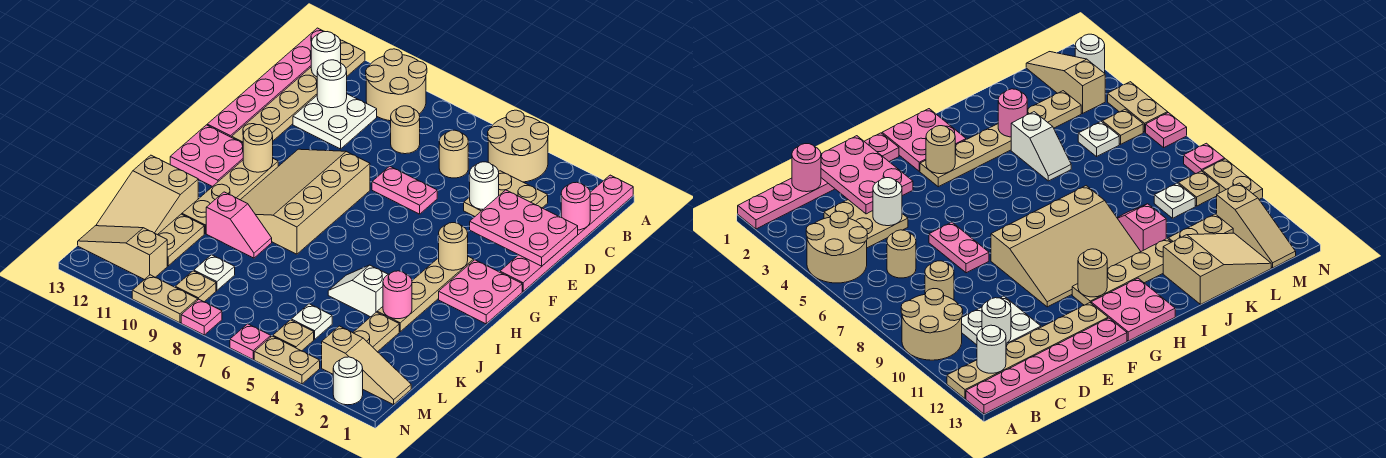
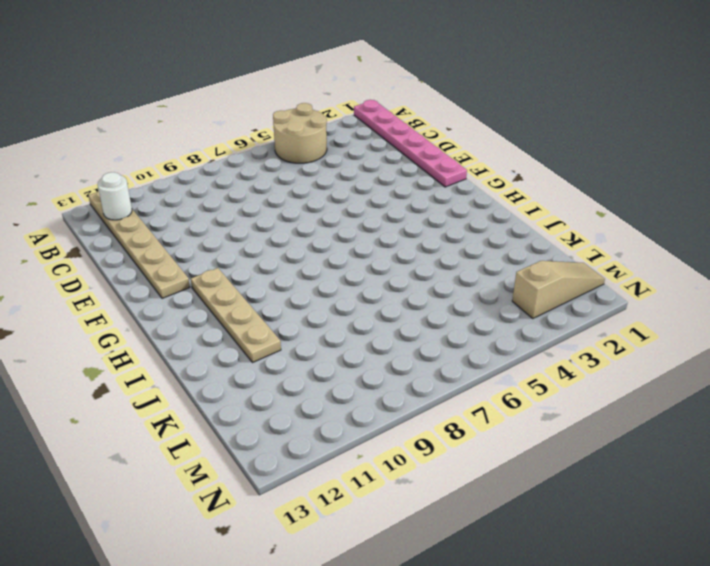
none -> tan round brick A9:B10 level 1
none -> pink plate A13:F13 level 1
none -> tan plate C3:D4 level 1
none -> tan round brick C6 level 1

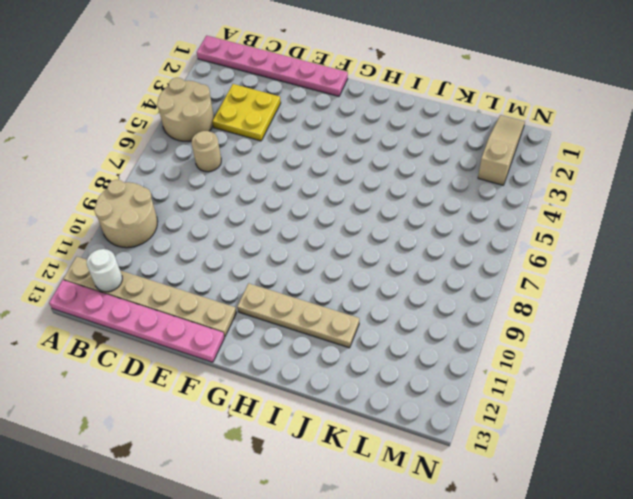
yellow plate C3:D4 level 1 -> tan plate C3:D4 level 1
none -> tan round brick C8 level 1
none -> white plate C10:D11 level 1
none -> pink plate E6:E7 level 1
none -> tan slope F8:I10 level 1 top 8

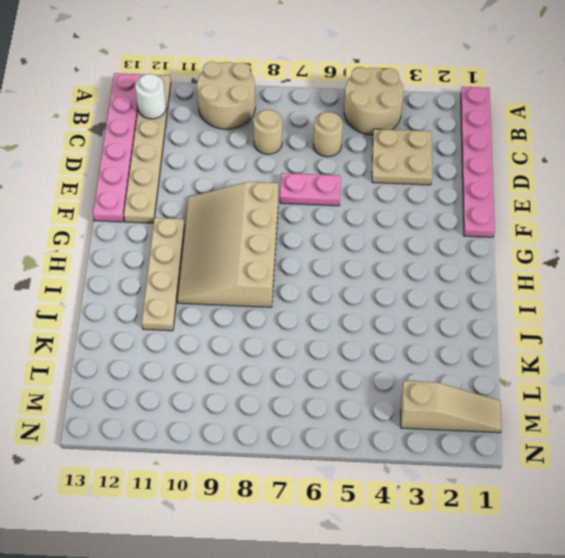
none -> white plate C10:D11 level 1
none -> pink plate G1:H2 level 1
none -> tan plate G3:J3 level 1
none -> pink plate G12:H13 level 1

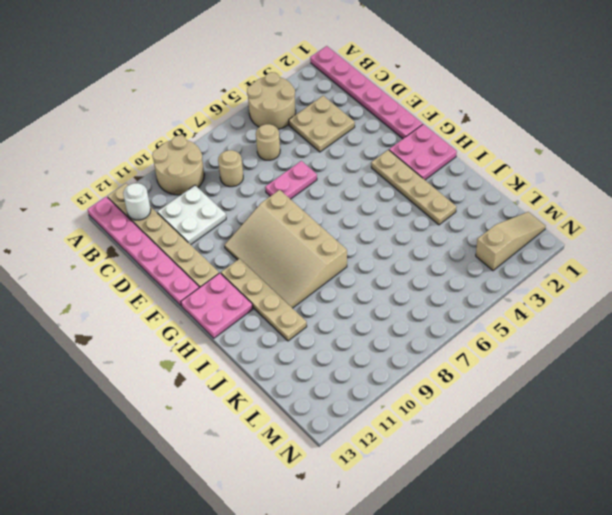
none -> white slope J4:J5 level 1 top 4
none -> pink slope J9:J10 level 1 top 10
none -> tan slope J12:L13 level 1 top J
none -> tan plate K3:L3 level 1

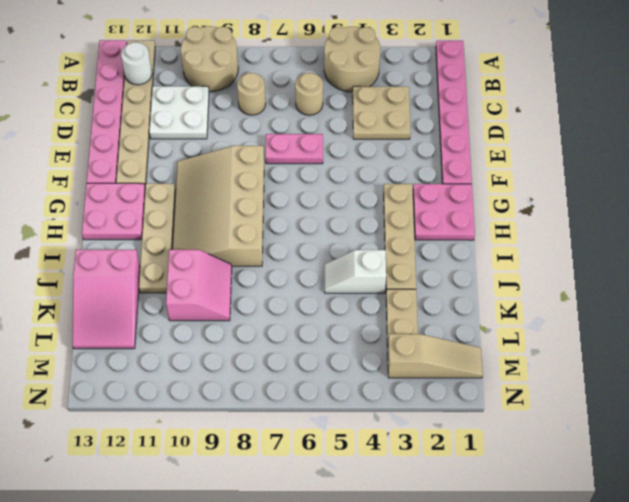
pink slope J9:K10 level 1 top 10 -> pink slope J9:J10 level 1 top 10
pink slope J12:L13 level 1 top J -> tan slope J12:L13 level 1 top J
none -> tan plate K11:L11 level 1
none -> white plate L5 level 1
none -> white plate L9 level 1
none -> tan plate M5 level 1

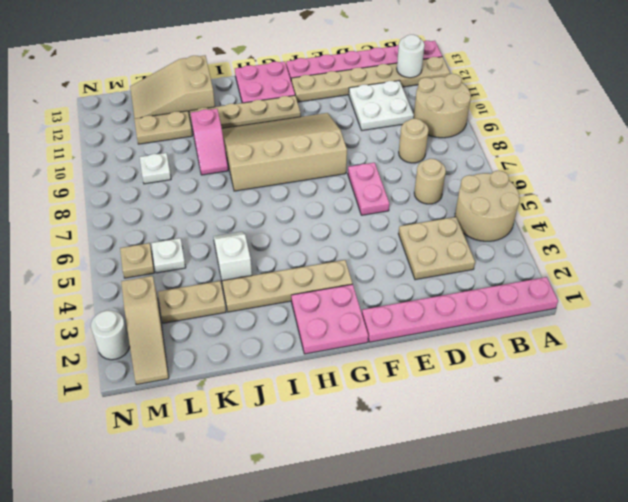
none -> tan plate M9 level 1
none -> tan slope M11:M13 level 1 top 11
none -> tan plate N4:N5 level 1
none -> pink plate N6 level 1

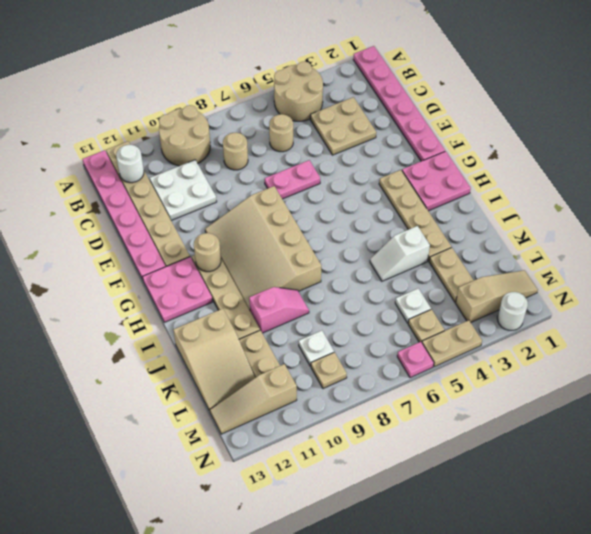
none -> pink plate N8 level 1
none -> tan plate N9:N10 level 1
none -> pink round brick C1 level 2
none -> white round brick C11 level 2

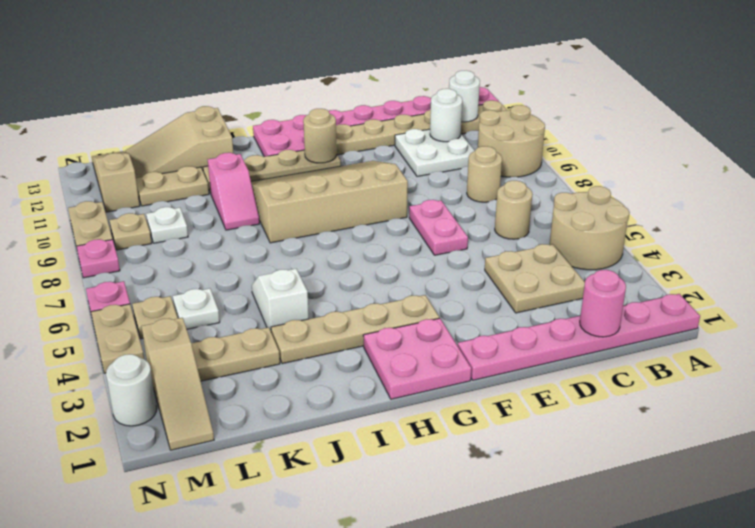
none -> pink plate D1:E3 level 2
none -> white round brick D4 level 2
none -> tan round brick G3 level 2
none -> pink round brick J3 level 2

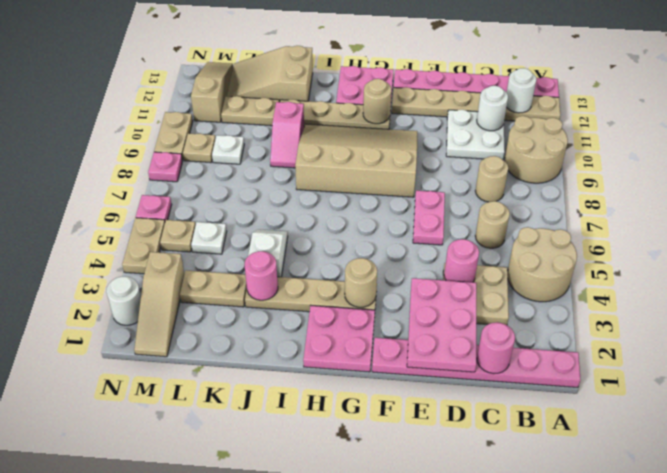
pink round brick D4 level 2 -> white round brick D4 level 2

